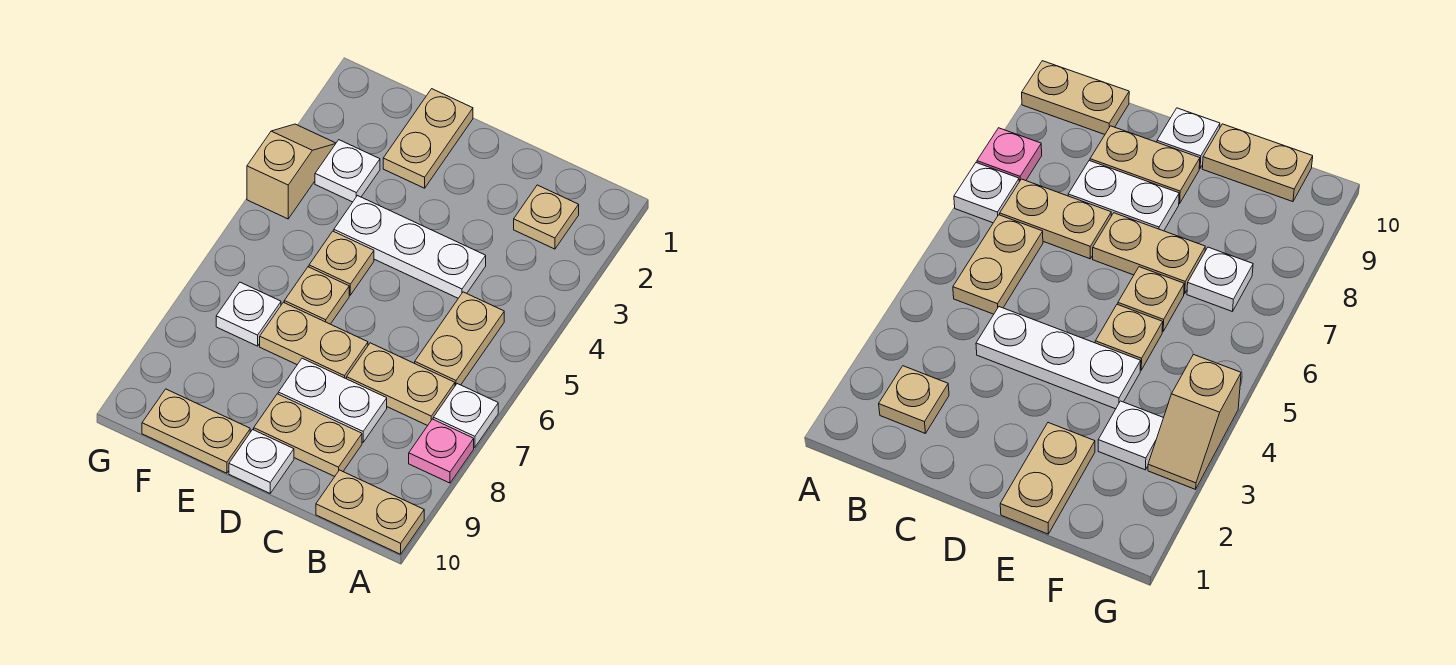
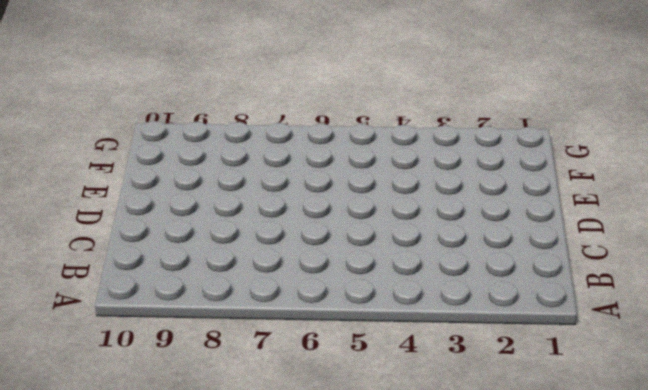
none -> white plate A7 level 1
none -> pink plate A8 level 1
none -> tan plate A10:B10 level 1

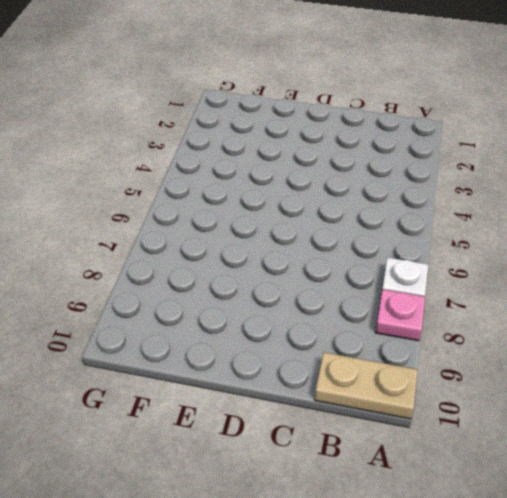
none -> tan plate B2 level 1
none -> tan plate B5:B6 level 1
none -> tan plate B7:C7 level 1

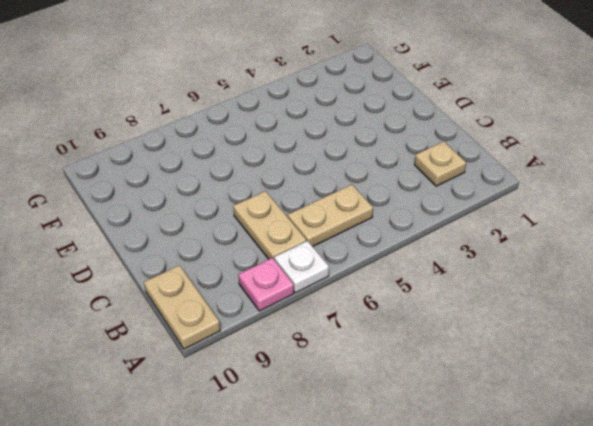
none -> white plate C4:E4 level 1
none -> white plate C8:D8 level 1
none -> tan plate C9:D9 level 1

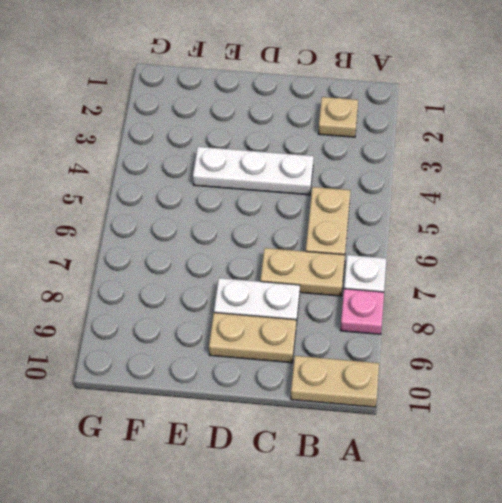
none -> tan plate D7:E7 level 1
none -> white plate D10 level 1
none -> tan plate E1:E2 level 1

